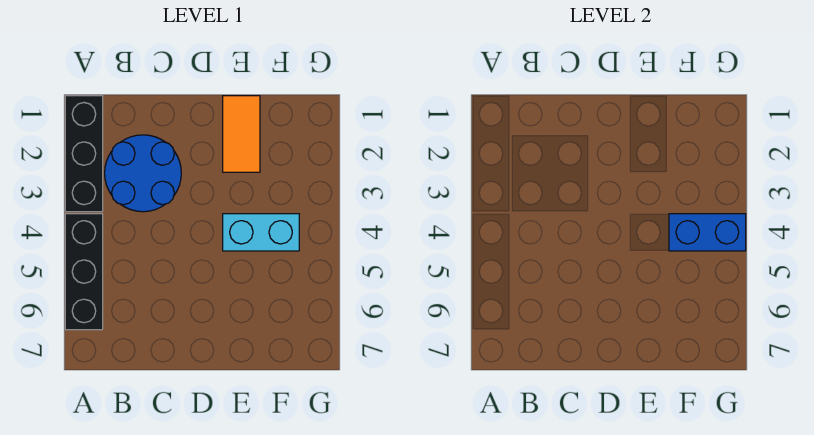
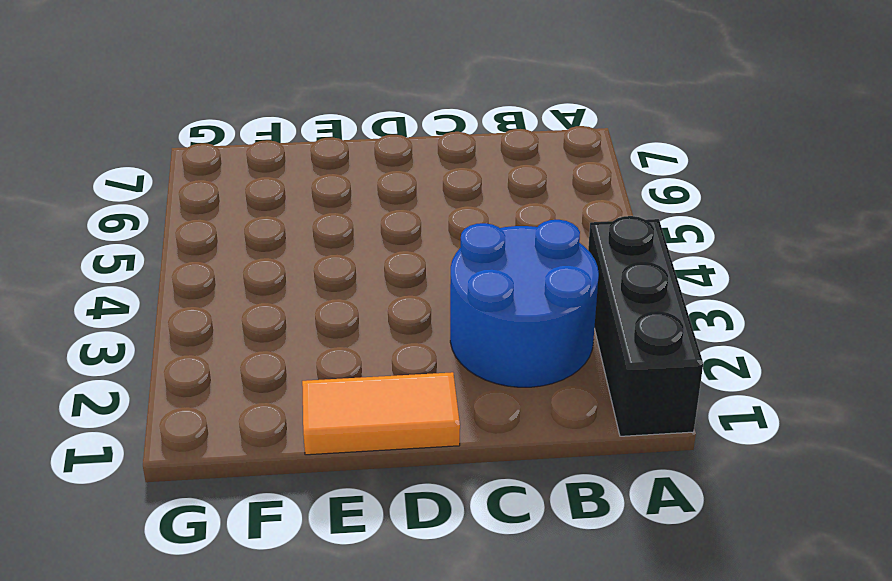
orange tile D1:E1 level 1 -> orange tile E1:E2 level 1
none -> black brick A4:A6 level 1
none -> cyan brick E4:F4 level 1

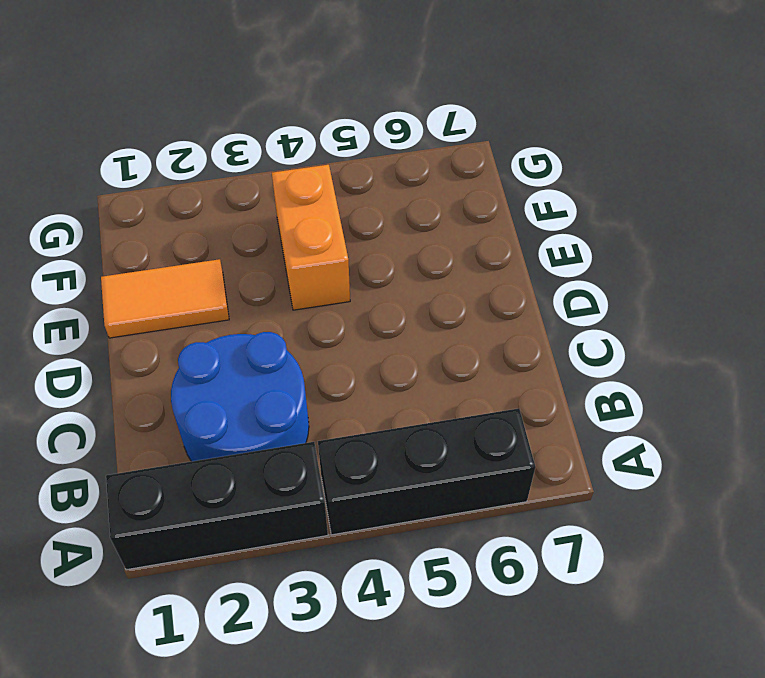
orange brick E4:F4 level 1 -> cyan brick E4:F4 level 1
none -> blue brick F4:G4 level 2

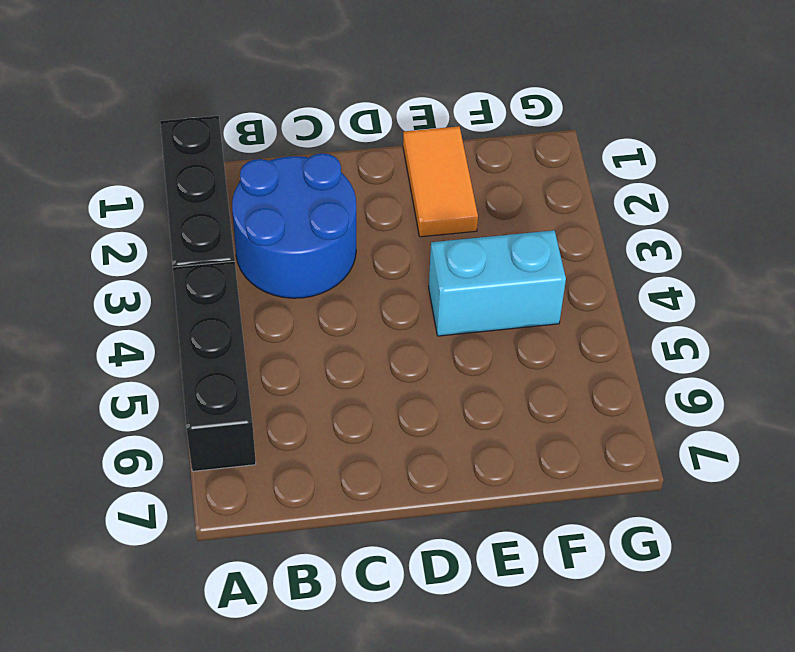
none -> blue brick F4:G4 level 2

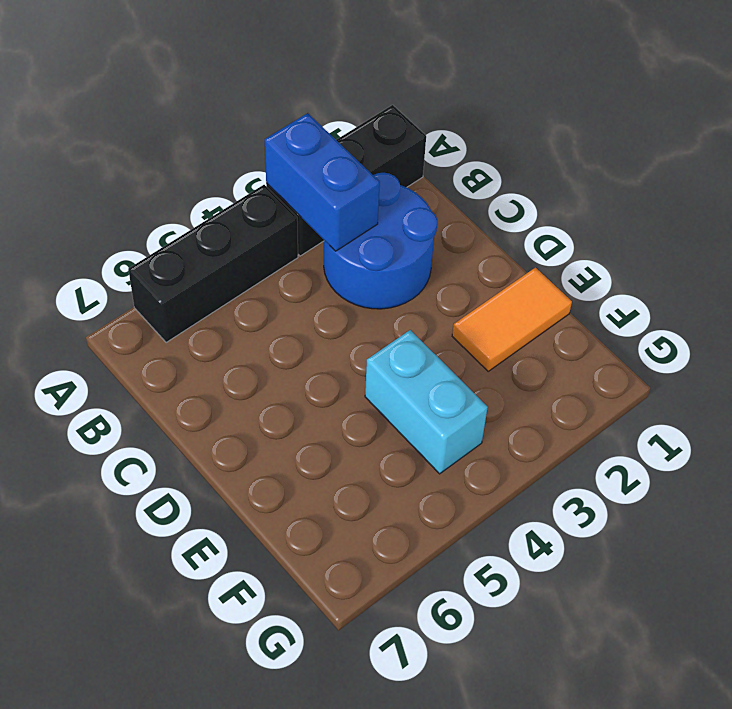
blue brick A3:B3 level 2 -> blue brick F4:G4 level 2

